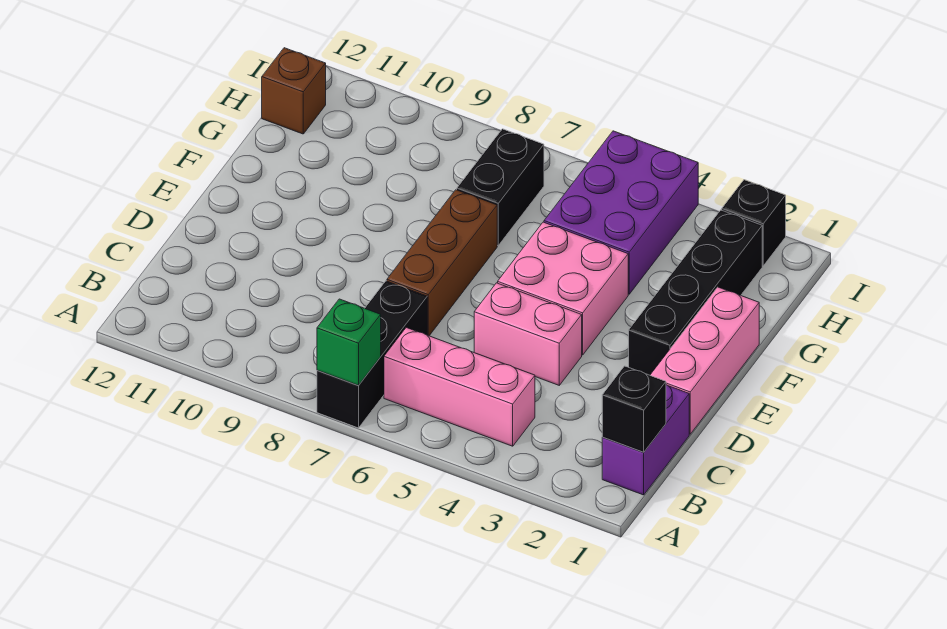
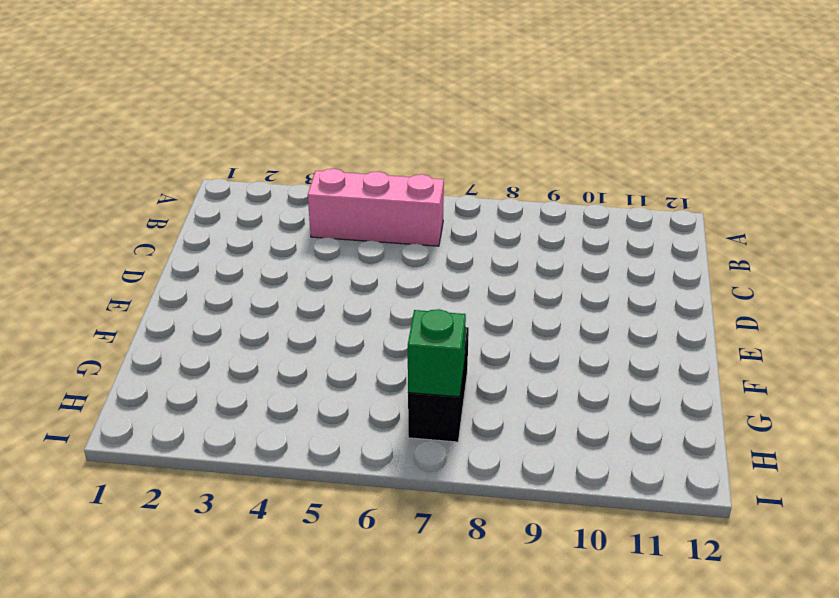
green brick H7 level 2 -> green brick A7 level 2
none -> black brick A7:C7 level 1
none -> purple brick B1:C1 level 1
none -> pink brick D1:F1 level 1

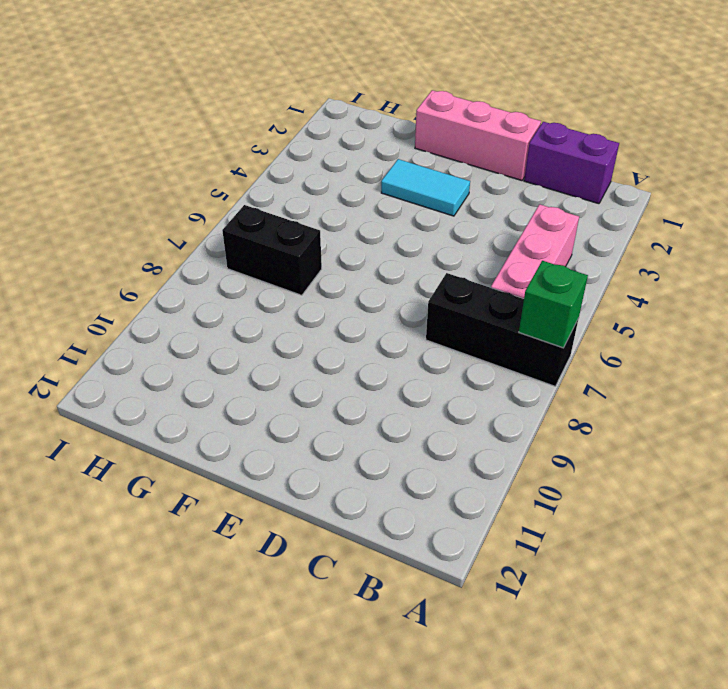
cyan tile E3:F3 level 1 -> none
none -> pink brick D4:D5 level 1
none -> brown brick D7:F7 level 1
none -> black brick E2:H2 level 1

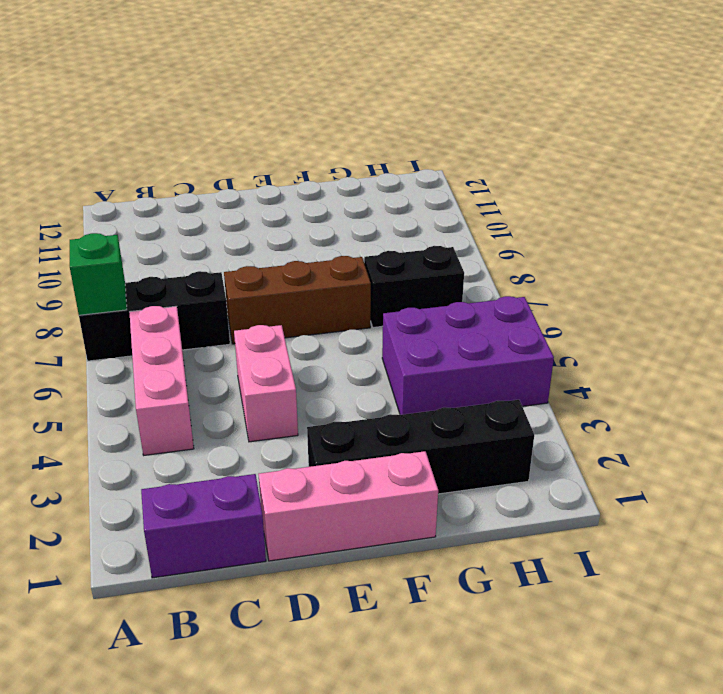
none -> pink brick E4:F5 level 1
none -> brown brick H12 level 1
none -> black brick I2 level 1

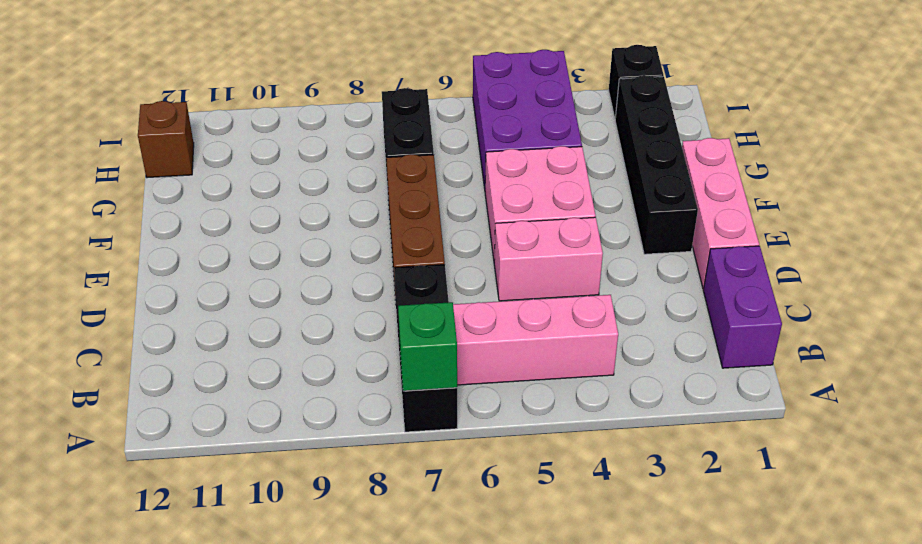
none -> black brick B1 level 2

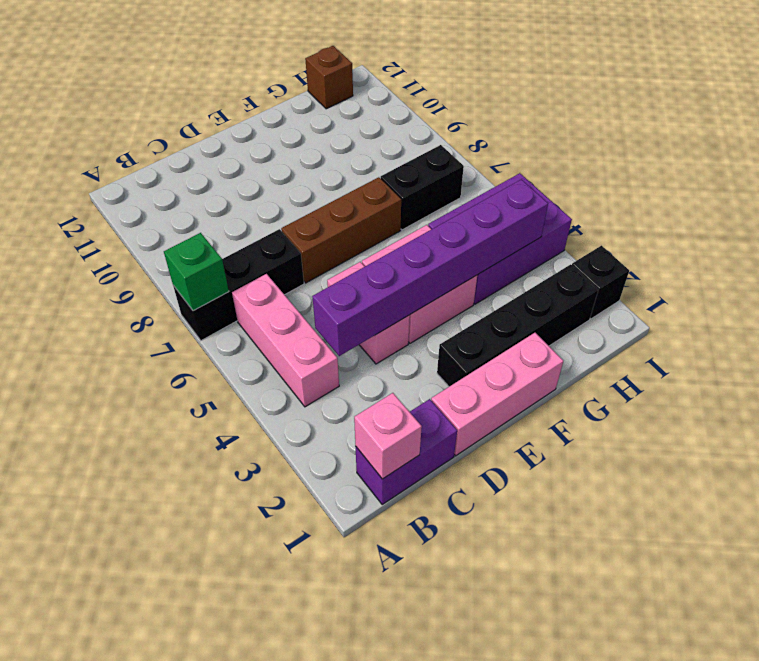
pink brick B1 level 2 -> black brick B1 level 2
purple brick C4:H4 level 2 -> none

